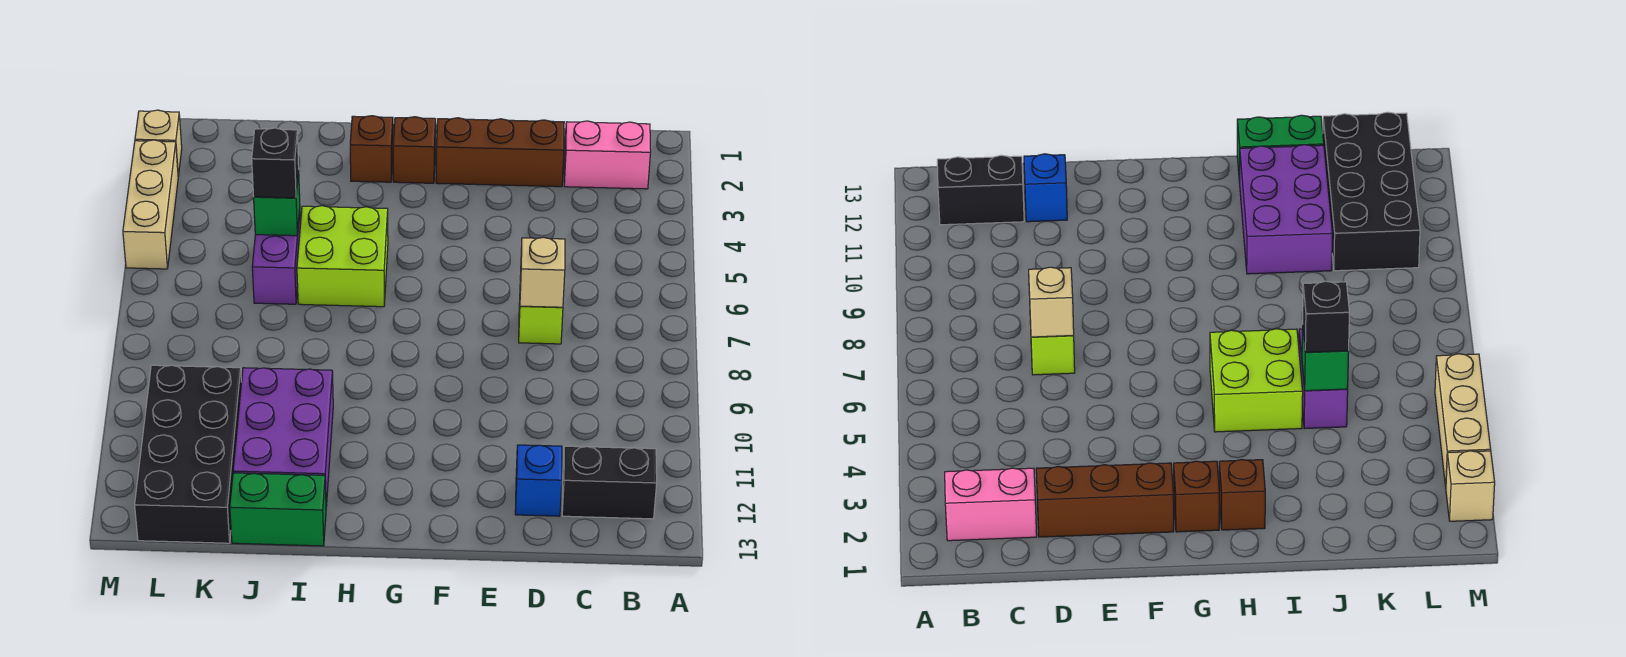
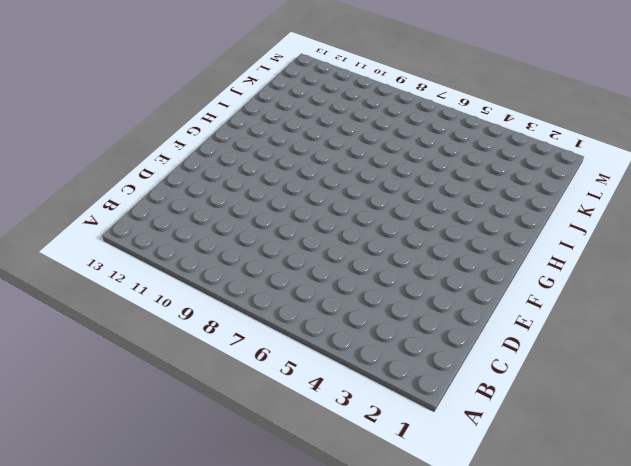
none -> pink brick B2:C2 level 1
none -> black brick B12:C12 level 1
none -> brown brick D2:F2 level 1

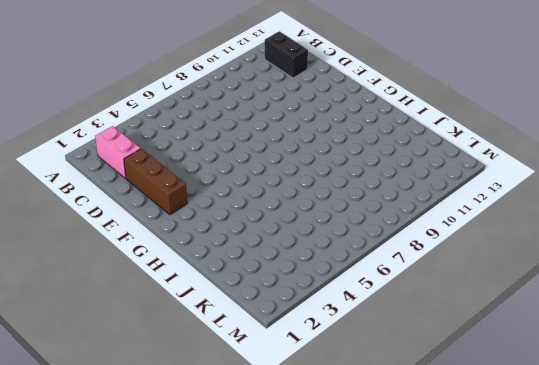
none -> lime brick D7 level 1
none -> blue brick D12 level 1
none -> brown brick G2 level 1

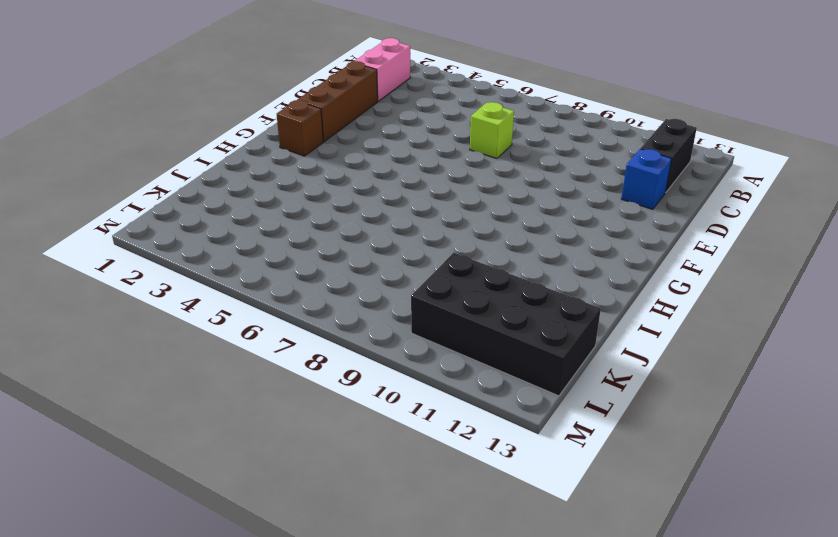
none -> brown brick H2 level 1
none -> lime brick H5:I6 level 1
none -> purple brick I10:J12 level 1

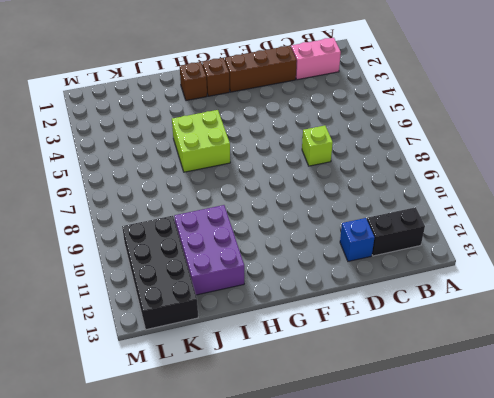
none -> green brick I13:J13 level 1
none -> purple brick J5:J6 level 1
none -> tan brick M2 level 1

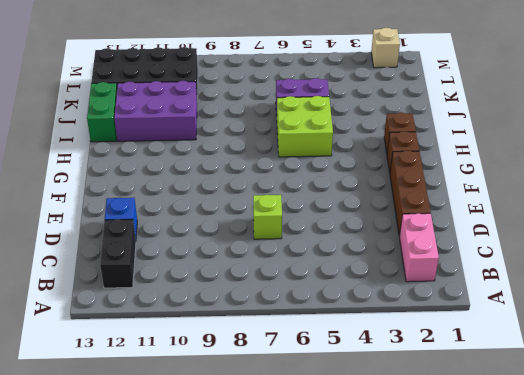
none -> tan brick M3:M5 level 1
none -> tan brick D7 level 2
none -> green brick J5 level 2

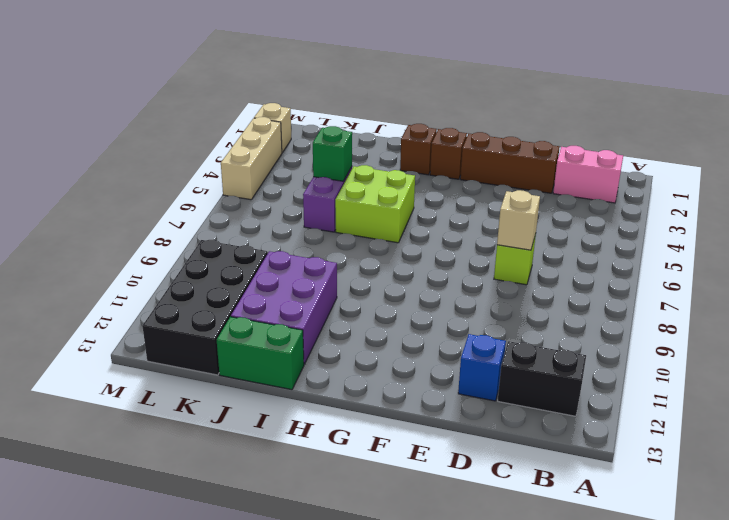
none -> black brick J5 level 3

